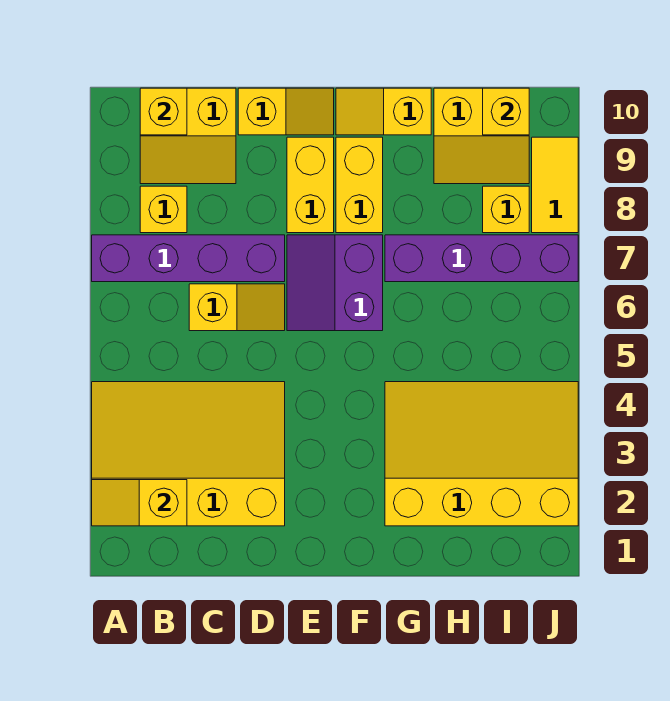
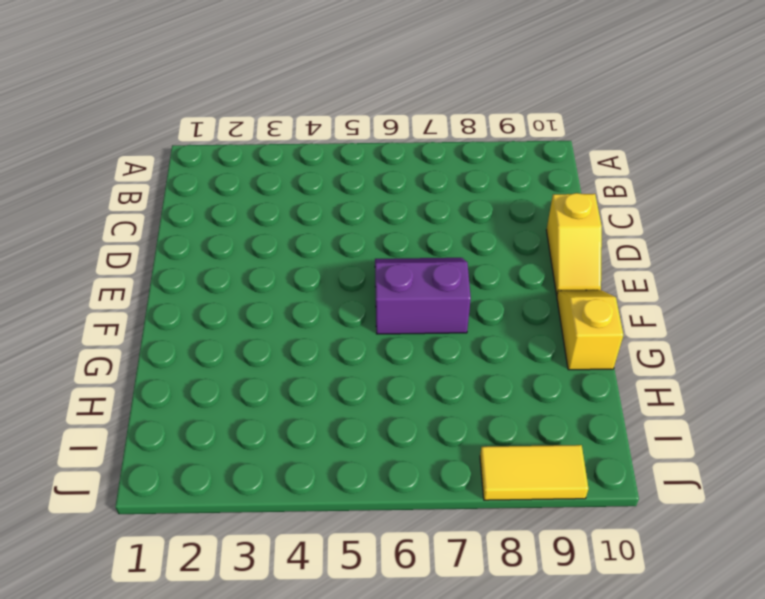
none -> yellow slope A2:D4 level 1 top 2
none -> purple brick A7:D7 level 1
none -> yellow brick B8 level 1

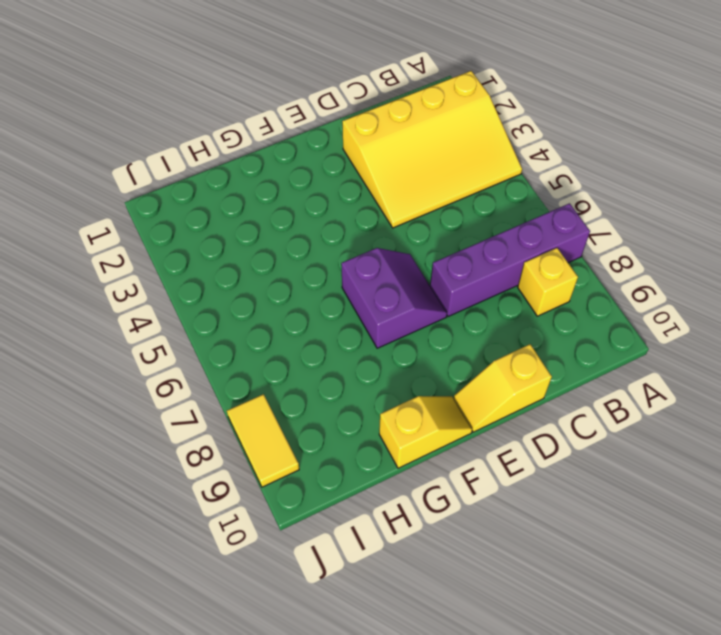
none -> yellow slope B9:C10 level 1 top 10
none -> yellow slope C6:D6 level 1 top C
none -> yellow brick E8:E9 level 1

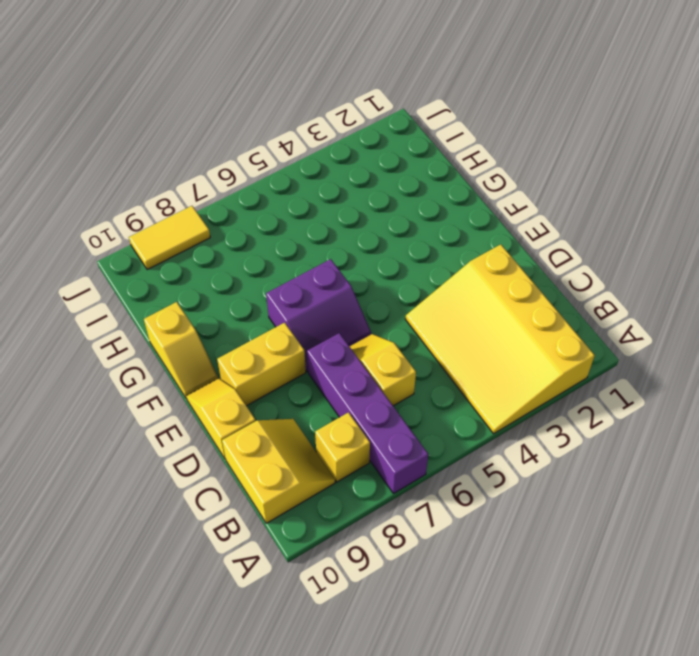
none -> yellow brick F8:F9 level 1
none -> yellow slope G2:J4 level 1 top 2
none -> purple brick G7:J7 level 1

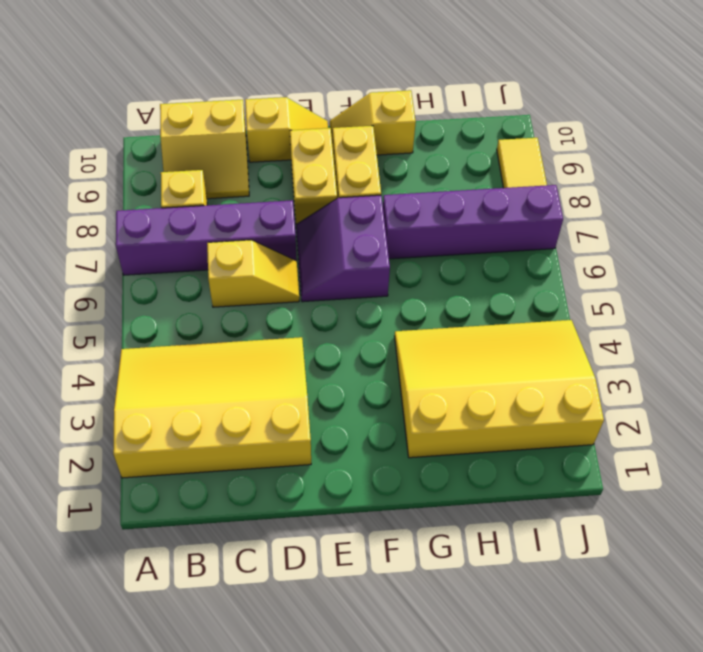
none -> yellow slope H9:I10 level 1 top 10
none -> yellow brick I8 level 1
none -> yellow slope A2:B2 level 2 top B

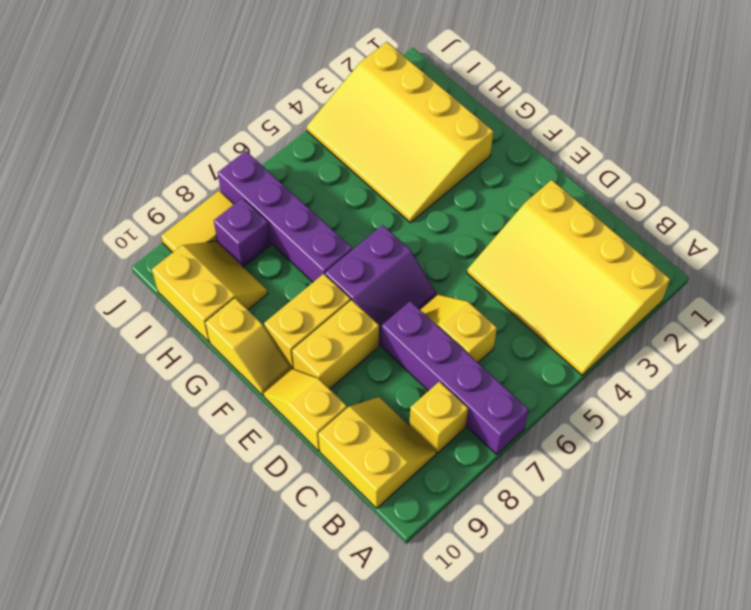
purple brick I8 level 1 -> yellow brick I8 level 1
none -> yellow slope A2:B2 level 2 top B
none -> yellow brick B10 level 2
none -> yellow brick I10 level 2

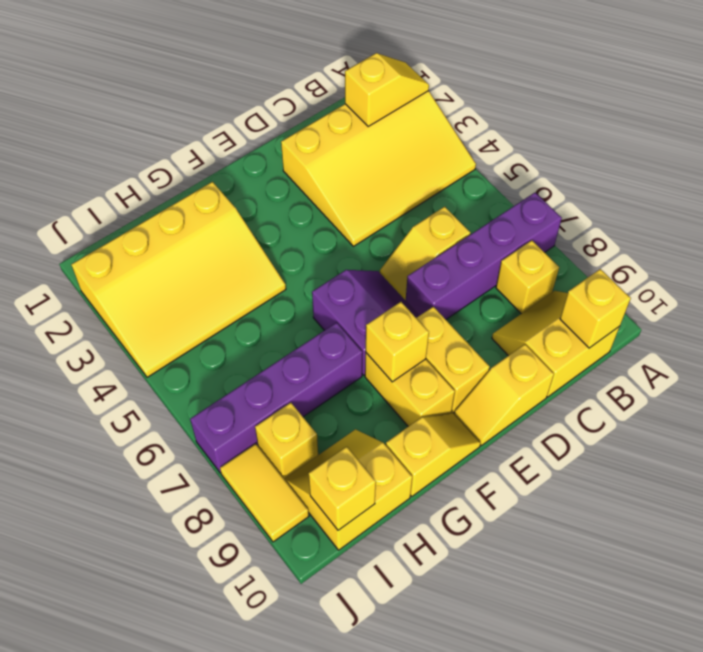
yellow brick F8 level 2 -> none

